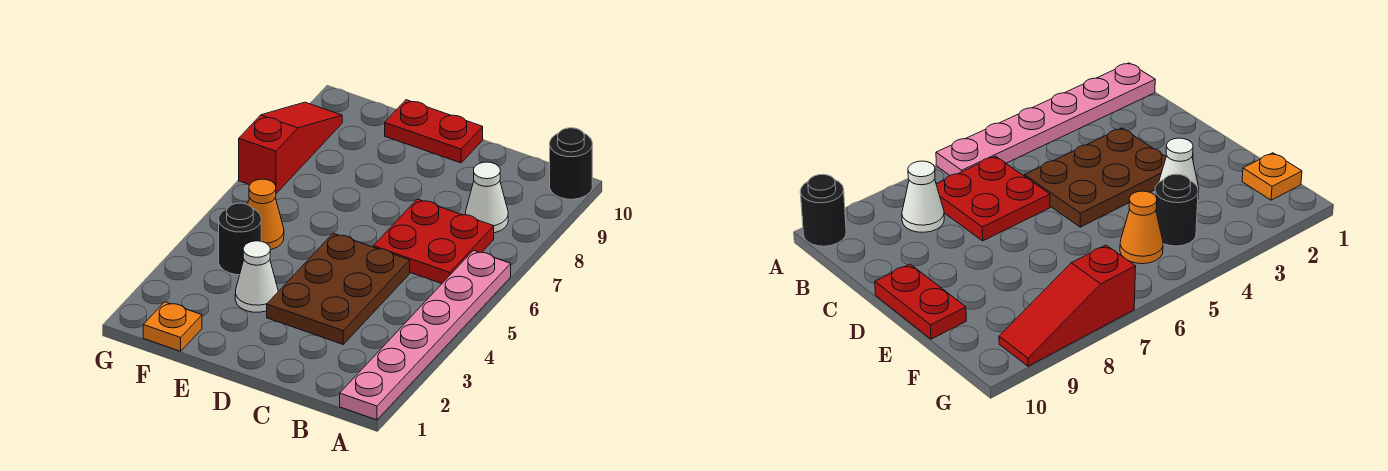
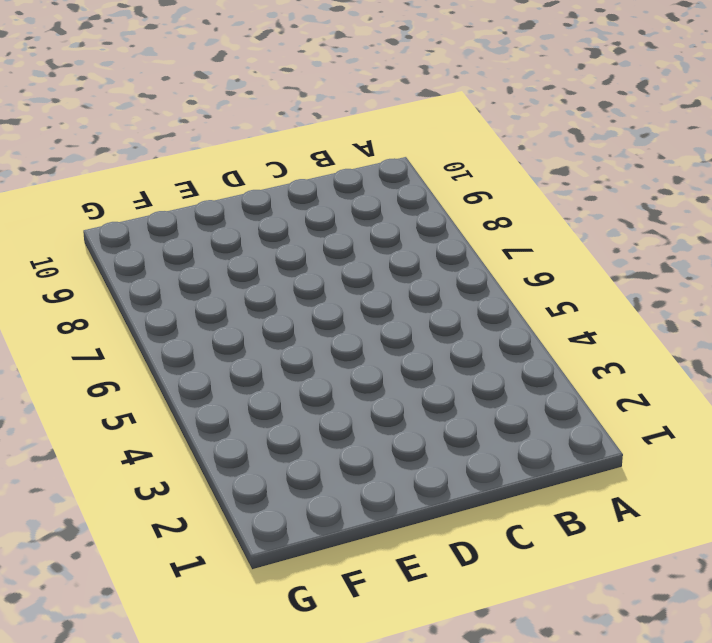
none -> pink plate A1:A6 level 1
none -> black round brick A10 level 1

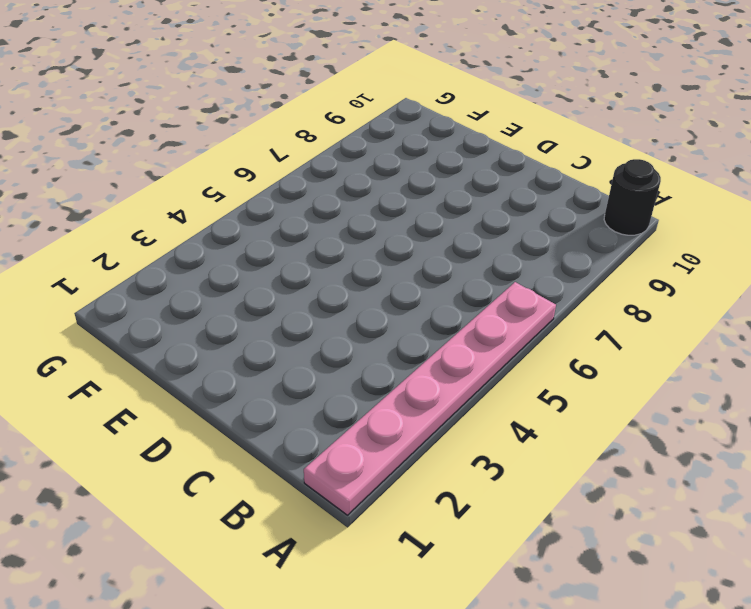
none -> red plate B6:C7 level 1
none -> white cone B8 level 1

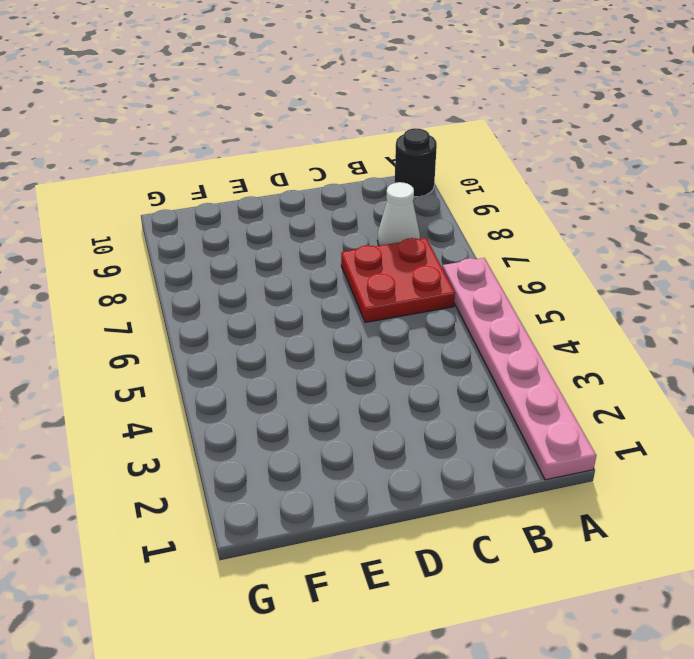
none -> brown plate C3:D5 level 1
none -> red plate D10:E10 level 1

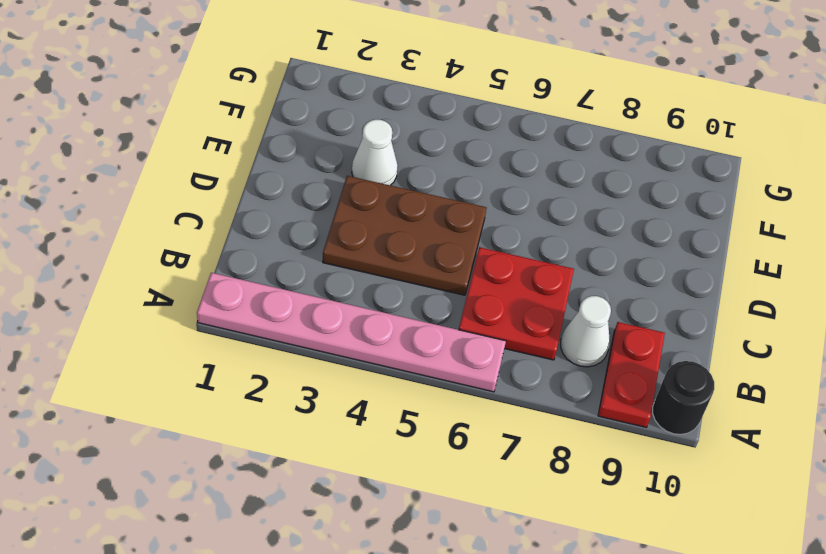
red plate A9:B9 level 1 -> red plate D10:E10 level 1
none -> orange plate F1 level 1
none -> black round brick F4 level 1

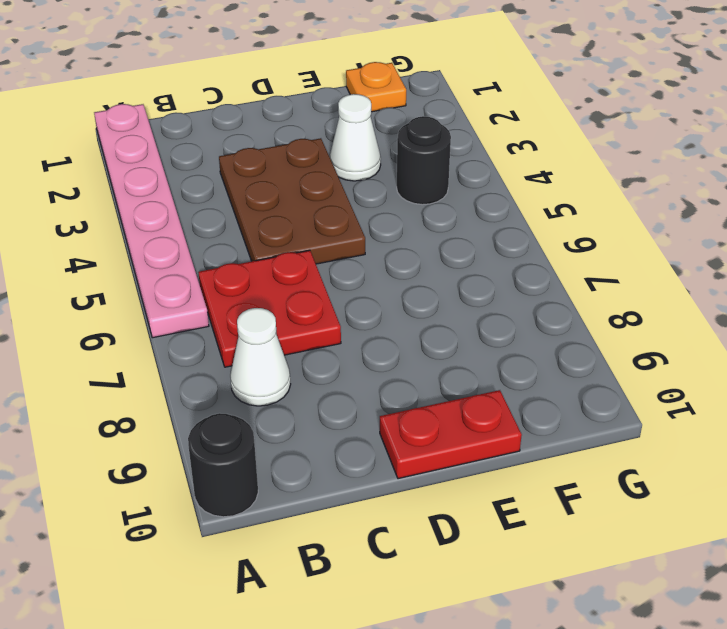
none -> orange cone F5 level 1
none -> red slope G7:G9 level 1 top 7

